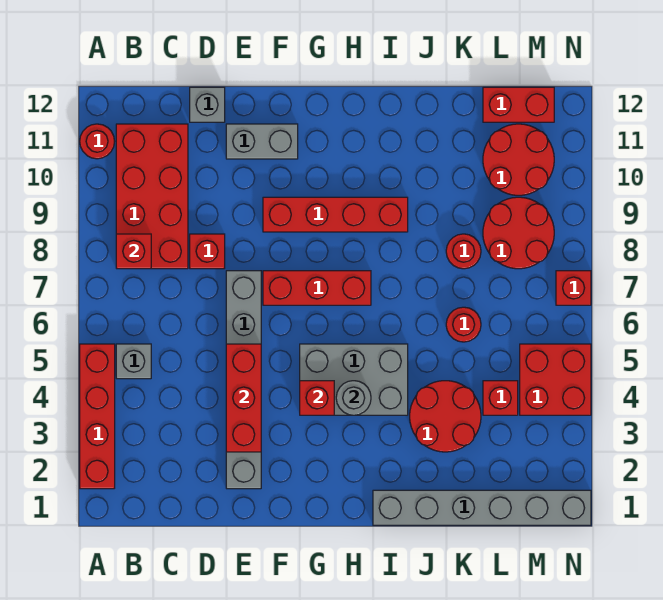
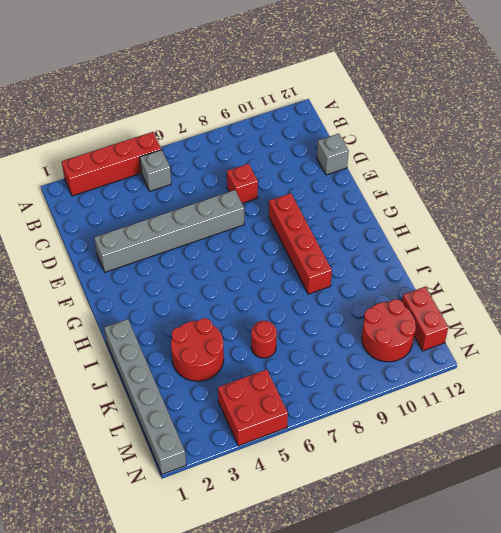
none -> red round brick A11 level 1
none -> red brick B8:C11 level 1
none -> grey brick E11:F11 level 1

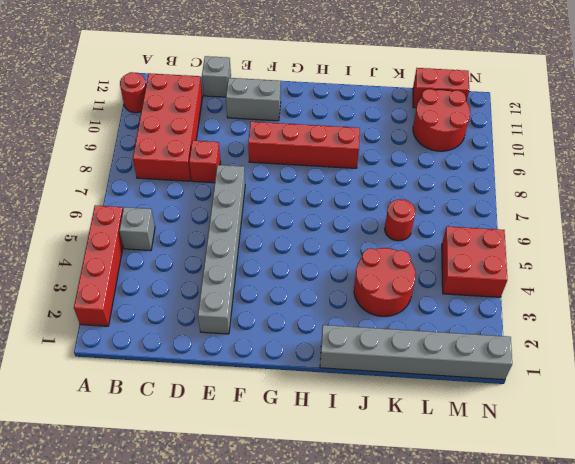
none -> red brick F7:H7 level 1
none -> grey brick G4:I5 level 1
none -> red round brick K8 level 1

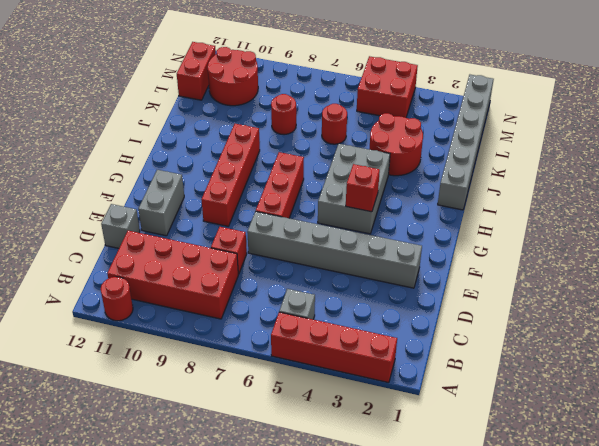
none -> red brick L4 level 1
none -> red round brick L8:M9 level 1
none -> red brick N7 level 1

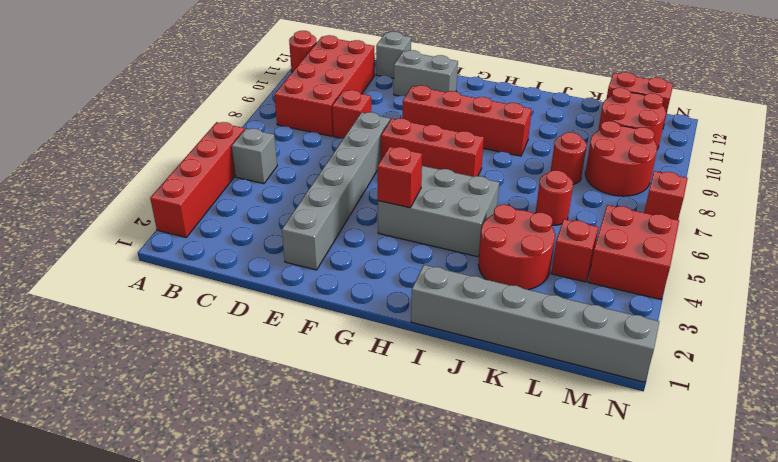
none -> red brick B8 level 2
none -> red brick E3:E5 level 2
none -> grey round brick H4 level 2

